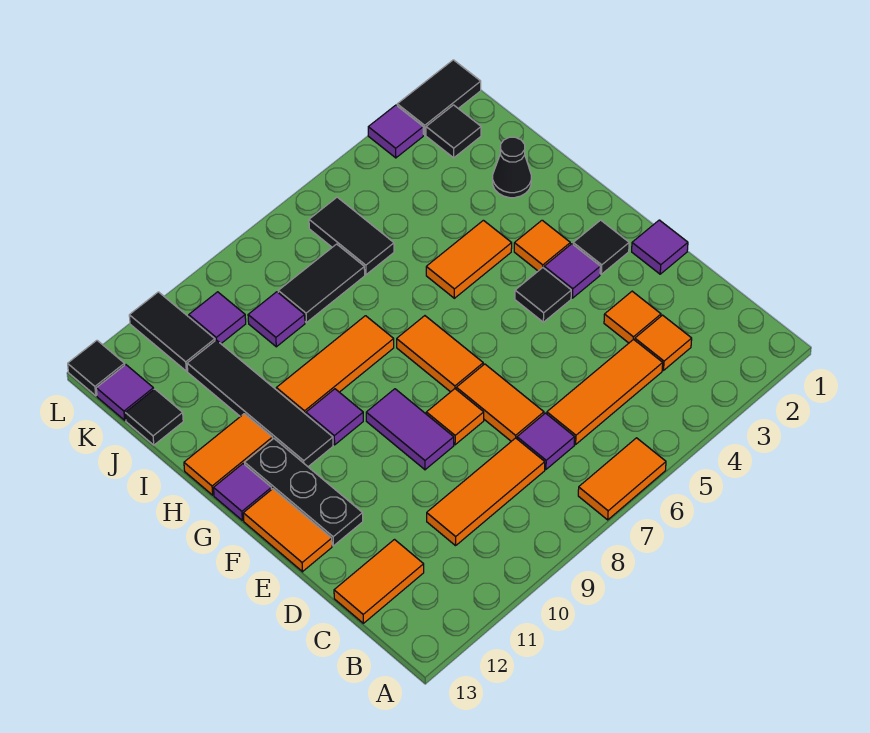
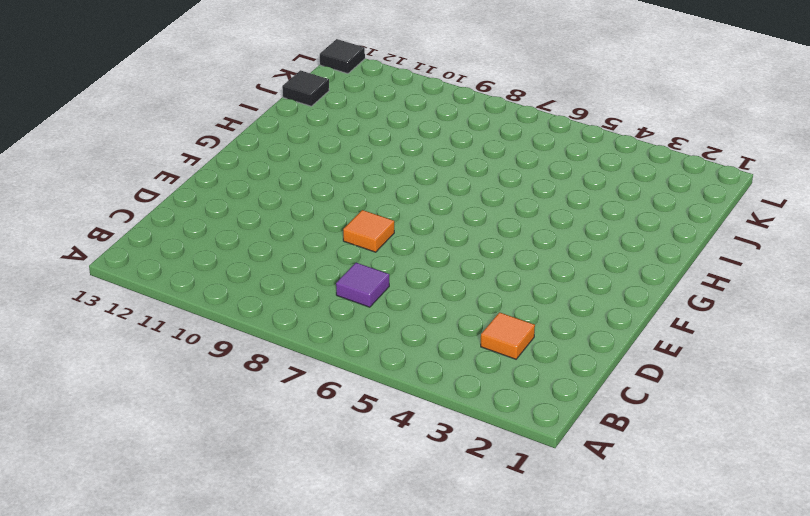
none -> orange tile A6:A7 level 1
none -> orange tile C4:C6 level 1
none -> orange tile C8:C10 level 1
none -> orange tile C12:C13 level 1

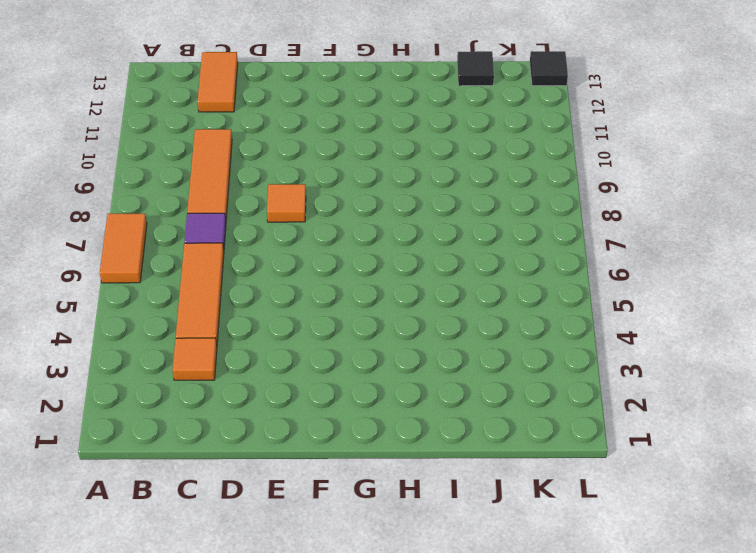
none -> orange tile D3 level 1
none -> orange tile D7:E7 level 1
none -> purple tile E1 level 1
none -> purple tile E9:F9 level 1

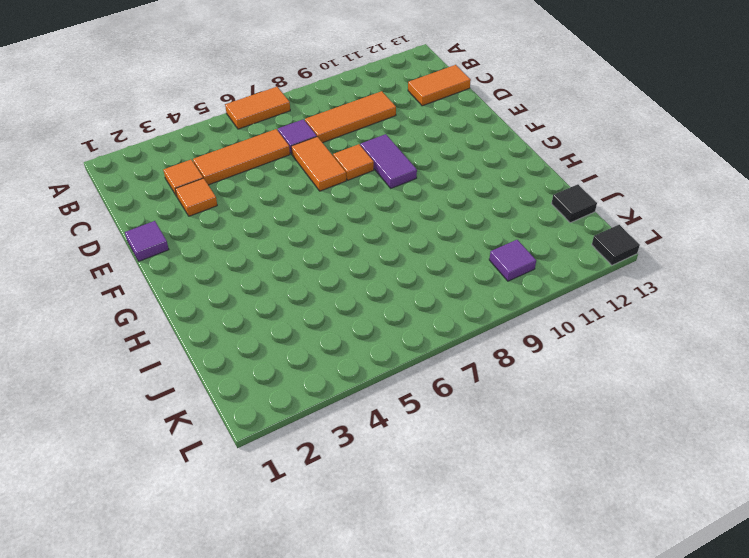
none -> black plate E12:G12 level 1
none -> orange tile E13:F13 level 1
none -> black tile F2 level 1
none -> purple tile F3 level 1

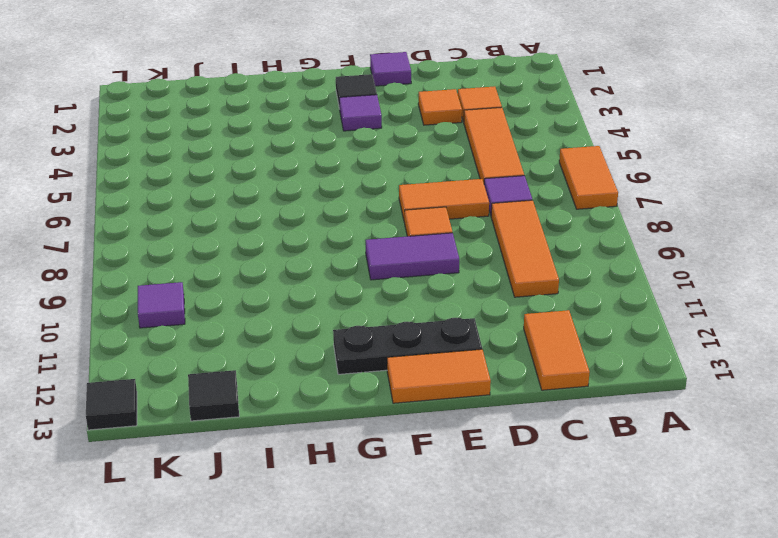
none -> black tile F4 level 1
none -> orange tile F7:G7 level 1
none -> orange tile G3 level 1
none -> purple tile G10 level 1

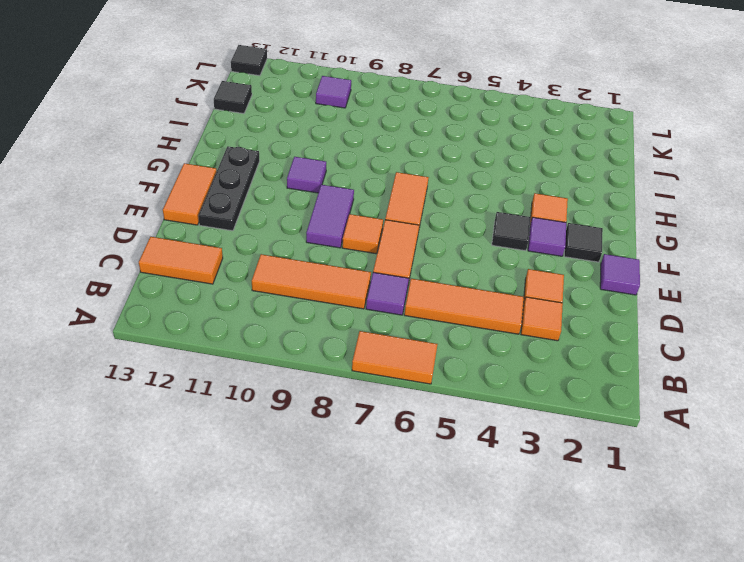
none -> black tile G11:J11 level 1
none -> purple tile G13 level 1
none -> orange tile H4:H5 level 1
none -> orange tile H8:H10 level 1

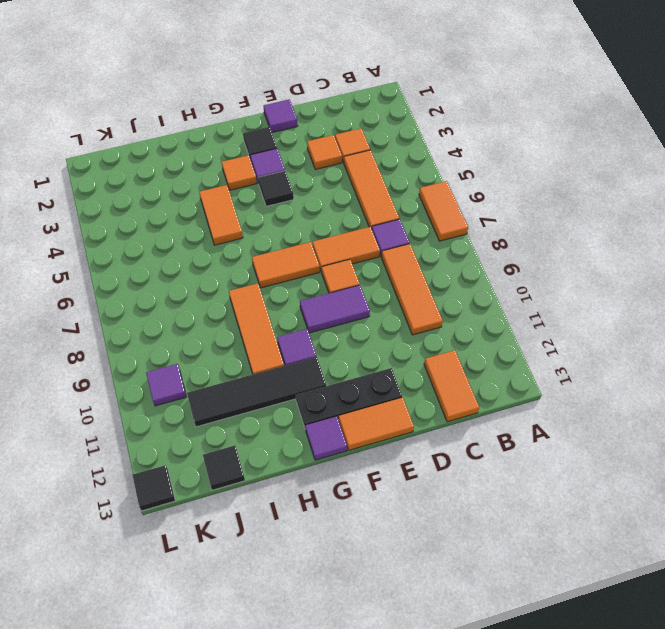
none -> orange tile H12:H13 level 1
none -> black cone I2 level 1
none -> black tile J6:K6 level 1
none -> black tile J7:J8 level 1

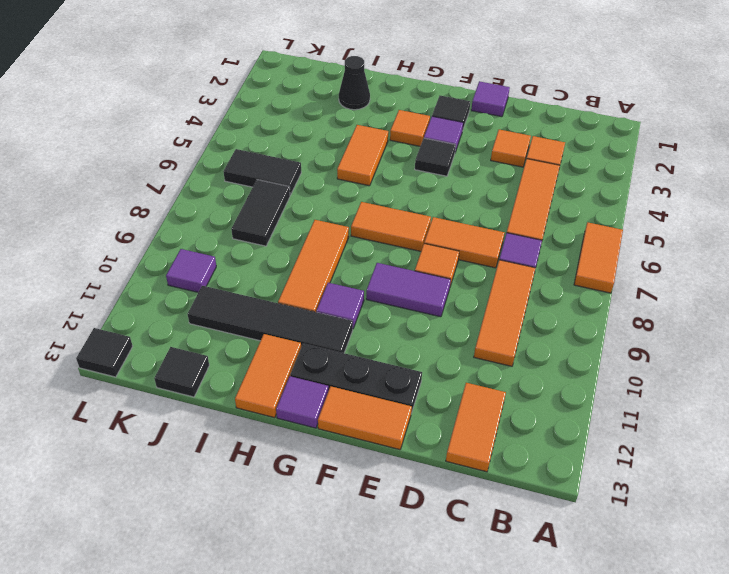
none -> purple tile J9 level 1
none -> black tile K2 level 1
none -> black tile K11:L11 level 1
none -> purple tile K13 level 1

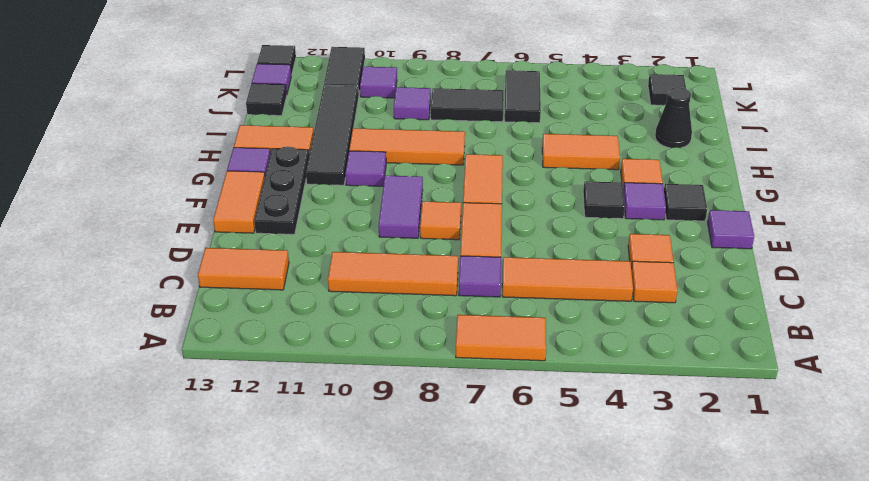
none -> black tile L1:L2 level 1
none -> purple tile L3 level 1

